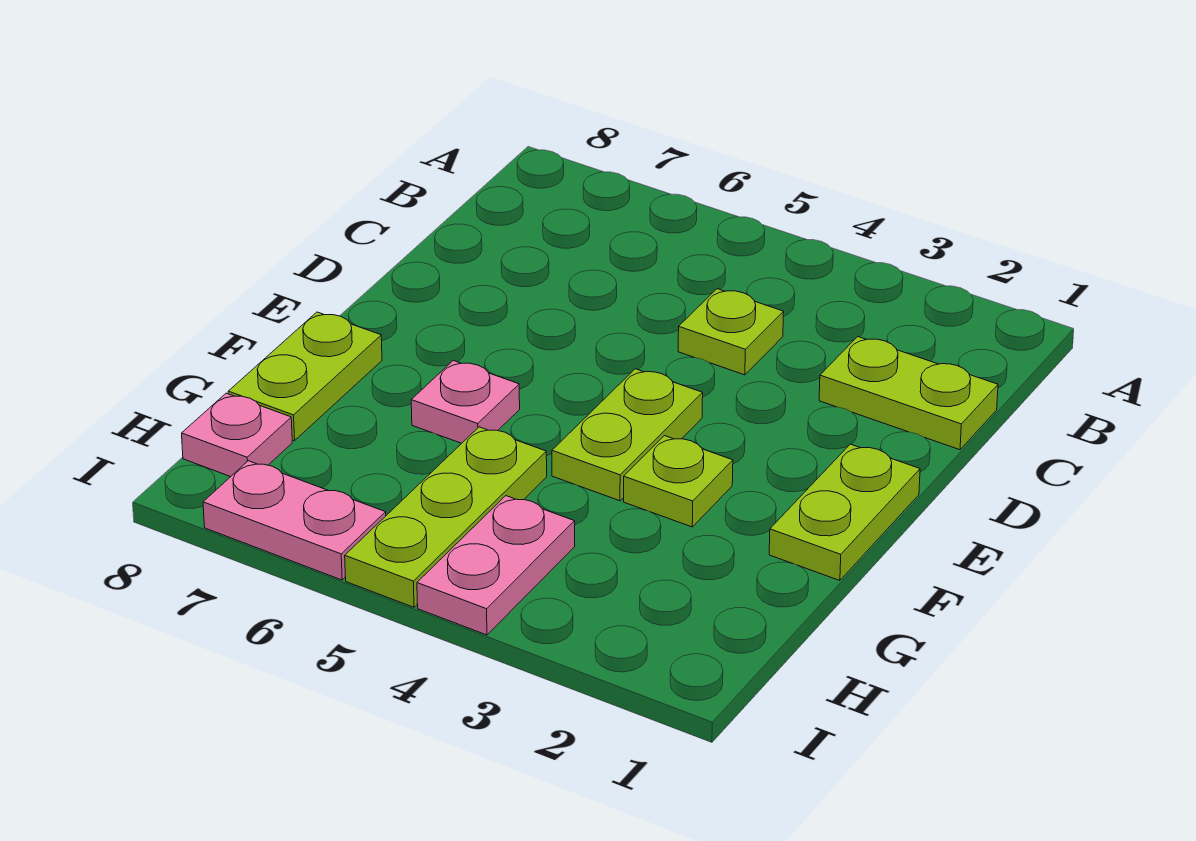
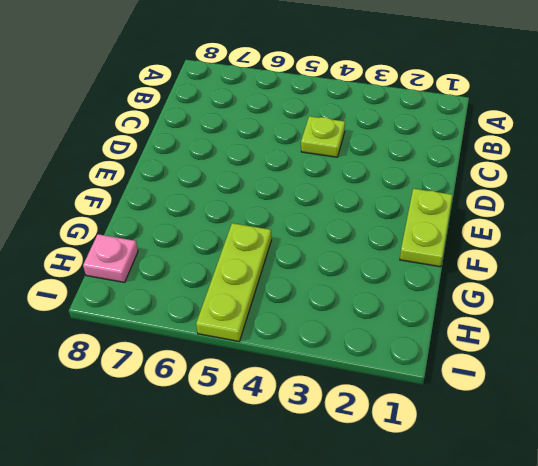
none -> lime plate C1:C2 level 1
none -> lime plate E4:F4 level 1

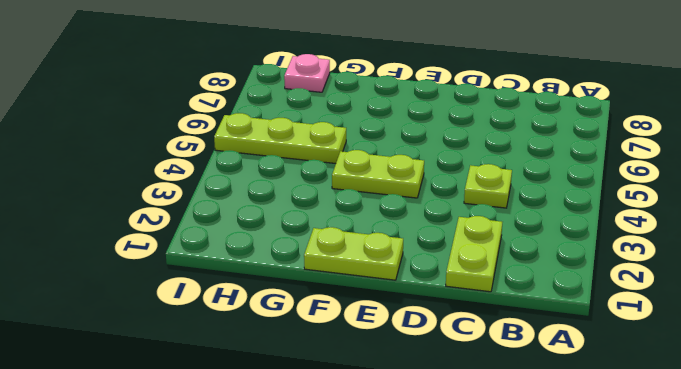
none -> lime plate F3 level 1
none -> pink plate F6 level 1

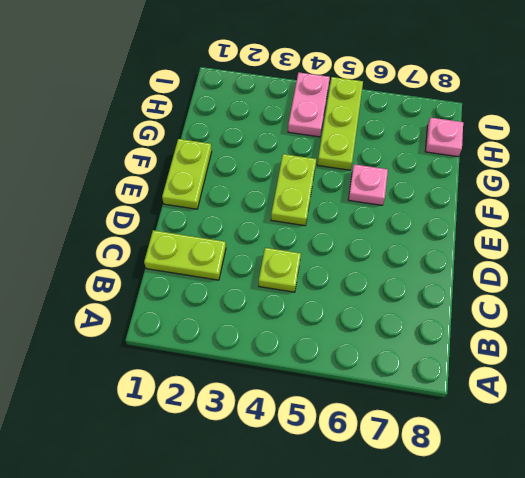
none -> lime plate F3 level 1
none -> lime plate F8:G8 level 1

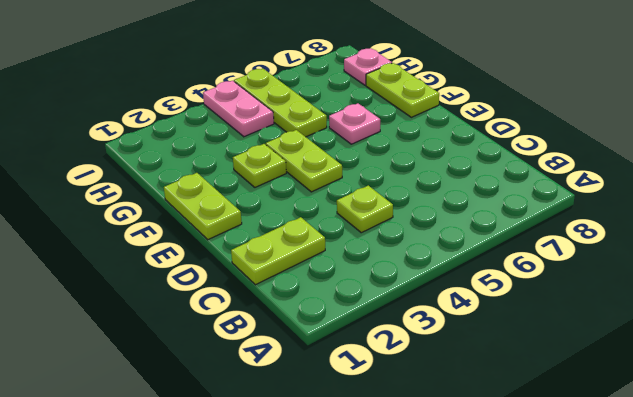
none -> pink plate I6:I7 level 1

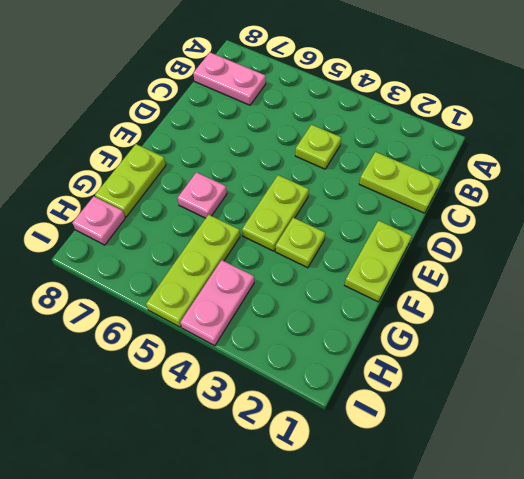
pink plate B7:B8 level 1 -> pink plate I6:I7 level 1

